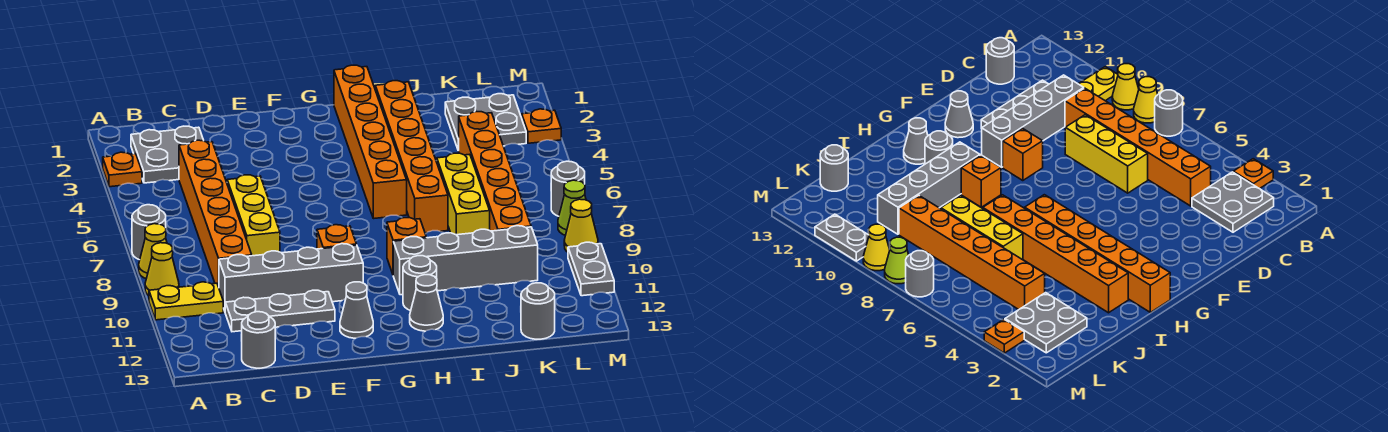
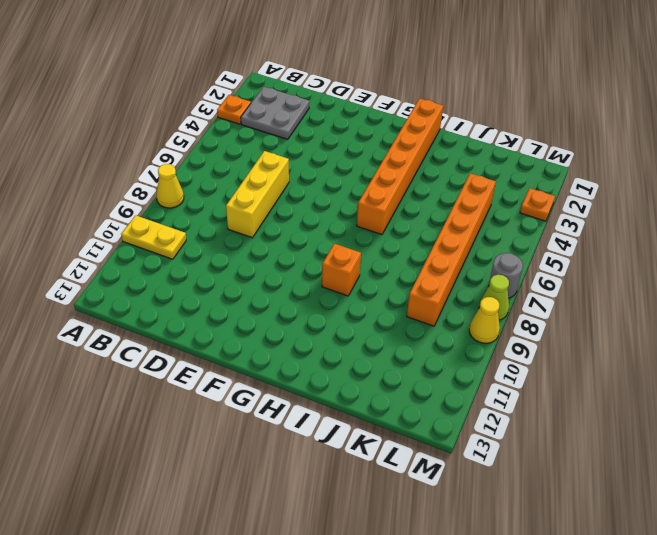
none -> grey round brick A7 level 1
none -> yellow cone A9 level 1
none -> orange brick C4:C9 level 1

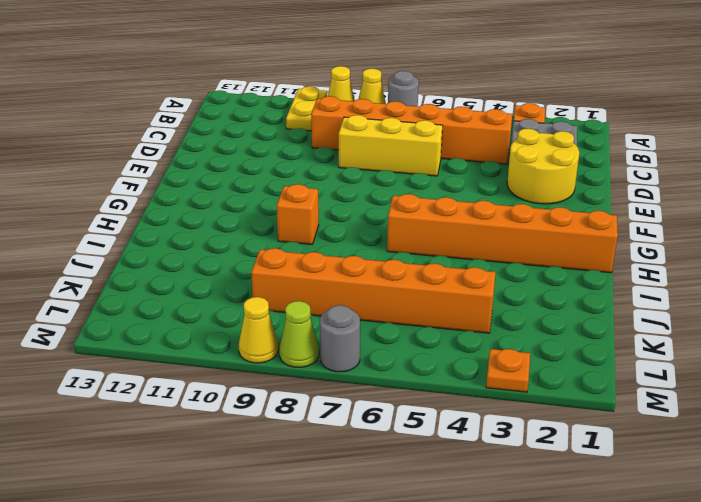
yellow round brick D2:E3 level 1 -> none
none -> grey brick C10:F10 level 1
none -> grey plate C11:E11 level 1
none -> grey round brick C13 level 1

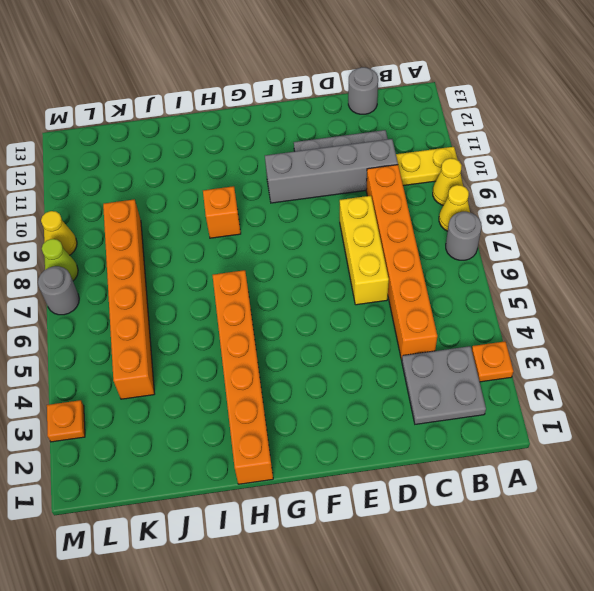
none -> orange brick F9 level 1
none -> grey cone F12 level 1
none -> grey brick H10:K10 level 1

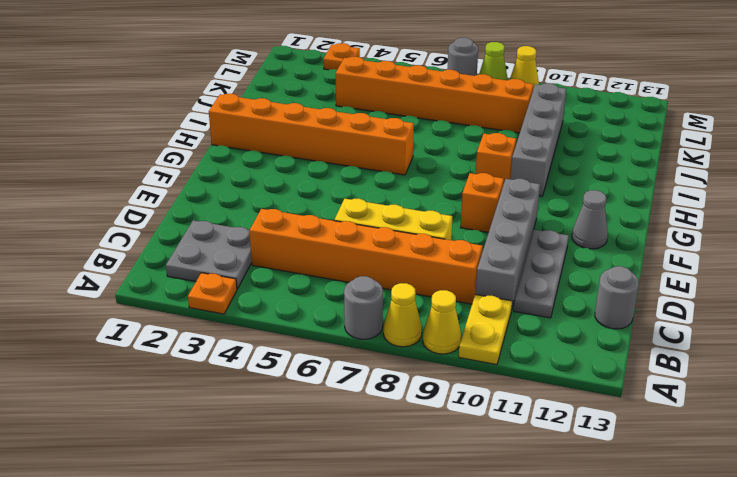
none -> grey round brick H11 level 1
none -> grey cone H12 level 1
none -> orange brick I2:I7 level 1

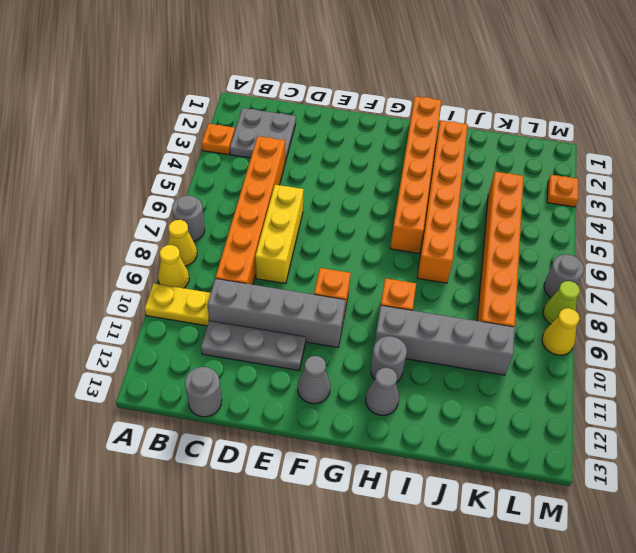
none -> yellow brick J6:J8 level 1
none -> grey plate K2:L3 level 1
none -> grey round brick K13 level 1

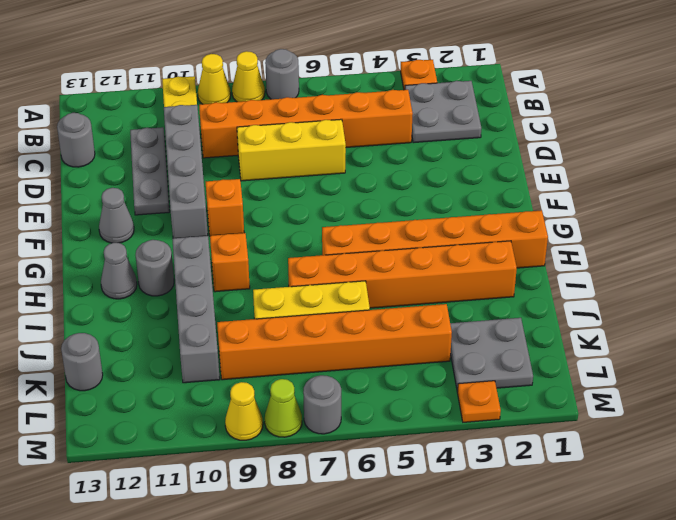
none -> grey plate M10:M11 level 1

